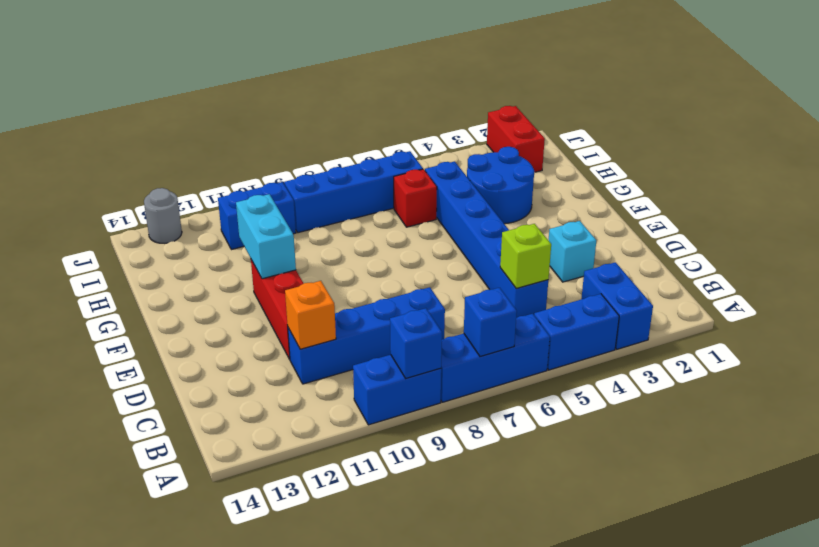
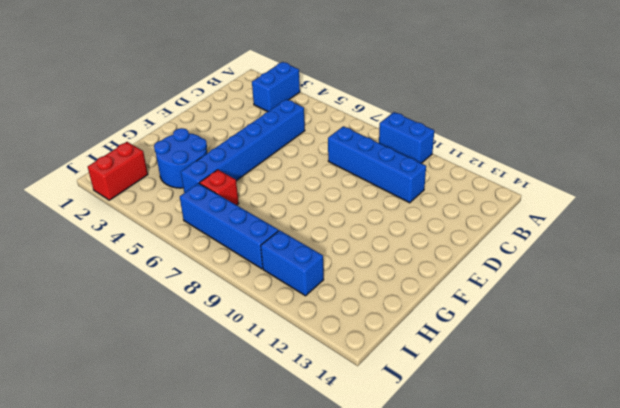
none -> blue brick A4:A5 level 1
none -> blue brick A6:A8 level 1
none -> cyan brick D3 level 1

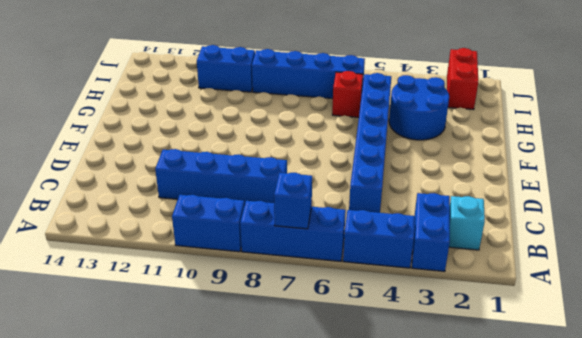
cyan brick B2 level 1 -> cyan brick D3 level 1
none -> red brick D11:F11 level 1
none -> grey round brick J13 level 1
none -> blue brick A9 level 2

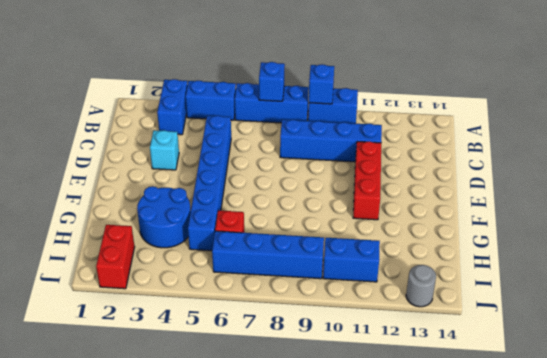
none -> lime brick C5 level 2
none -> orange brick C11 level 2
none -> cyan brick F11:G11 level 2

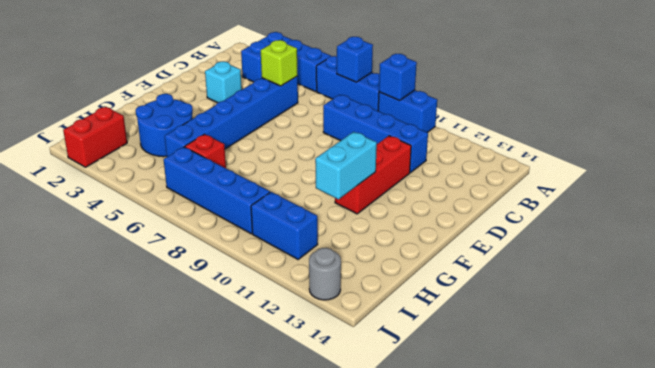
none -> orange brick C11 level 2

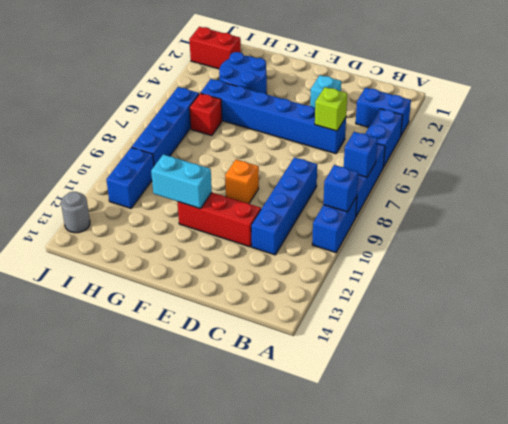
orange brick E9 level 1 -> orange brick C11 level 2

